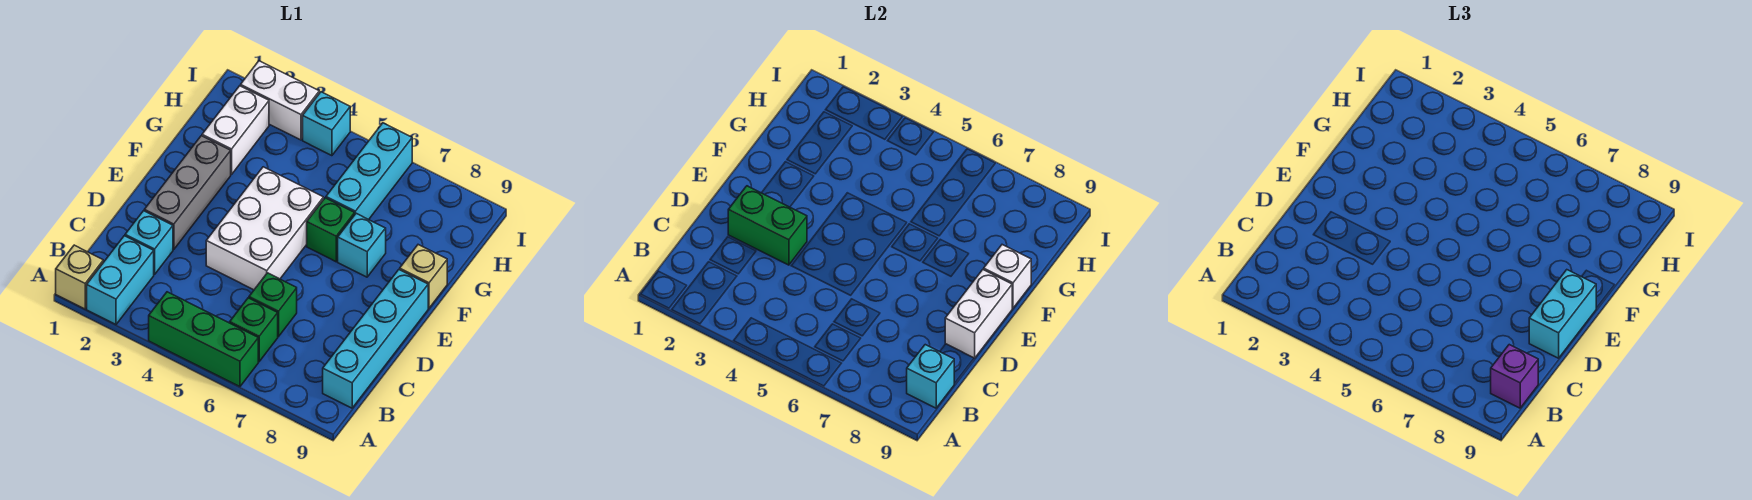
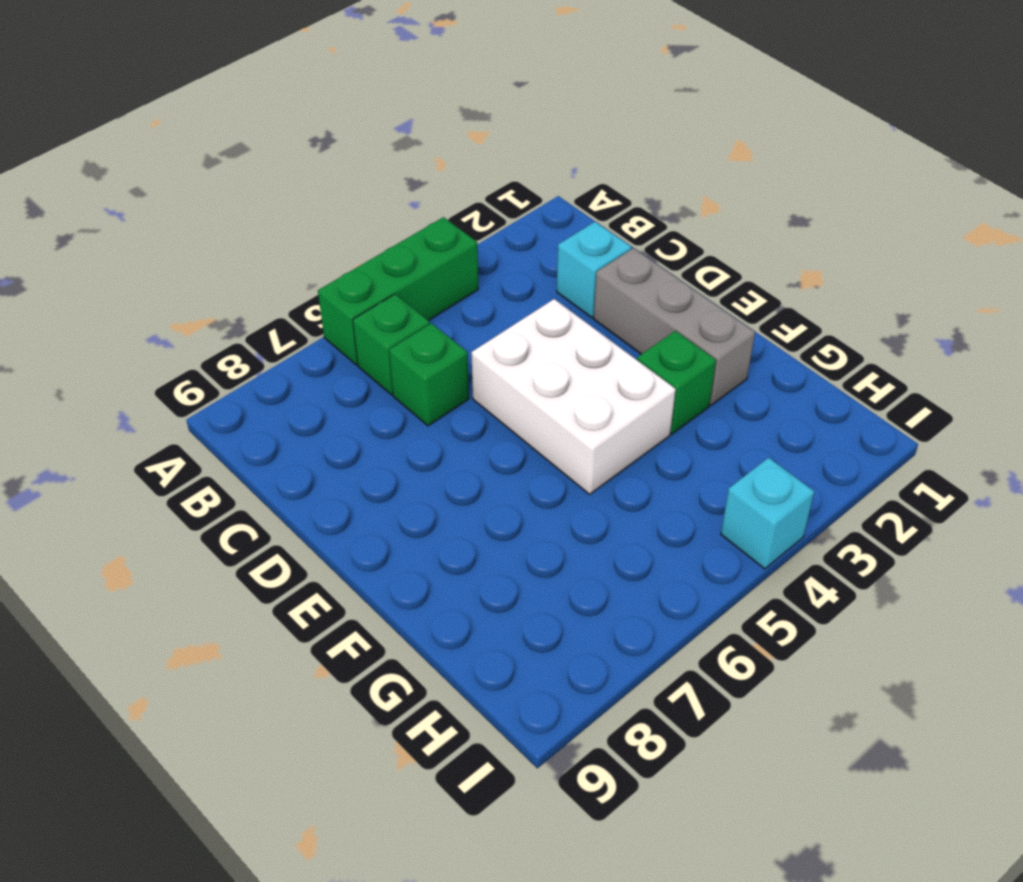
green brick F3 level 1 -> green brick F6 level 1
none -> tan brick A1 level 1
none -> cyan brick A2:B2 level 1
none -> cyan brick B9:E9 level 1

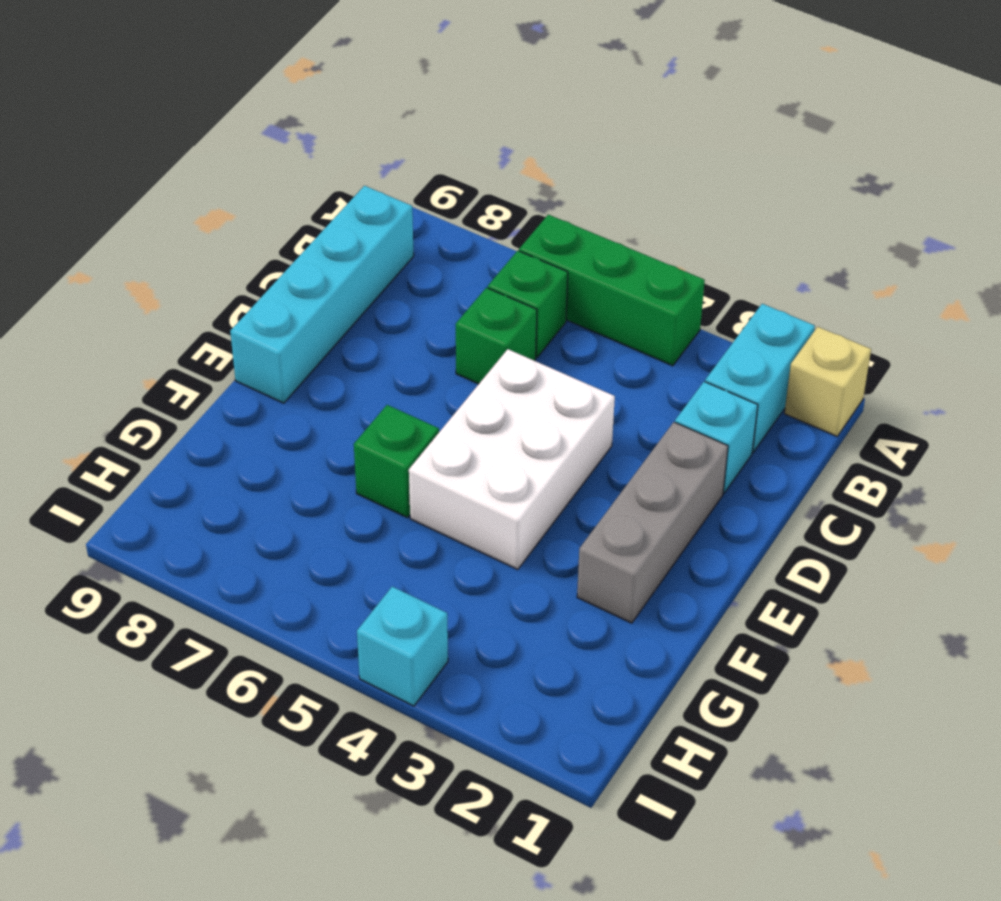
none -> cyan brick F7 level 1
none -> tan brick F9 level 1
none -> white brick G2:H2 level 1

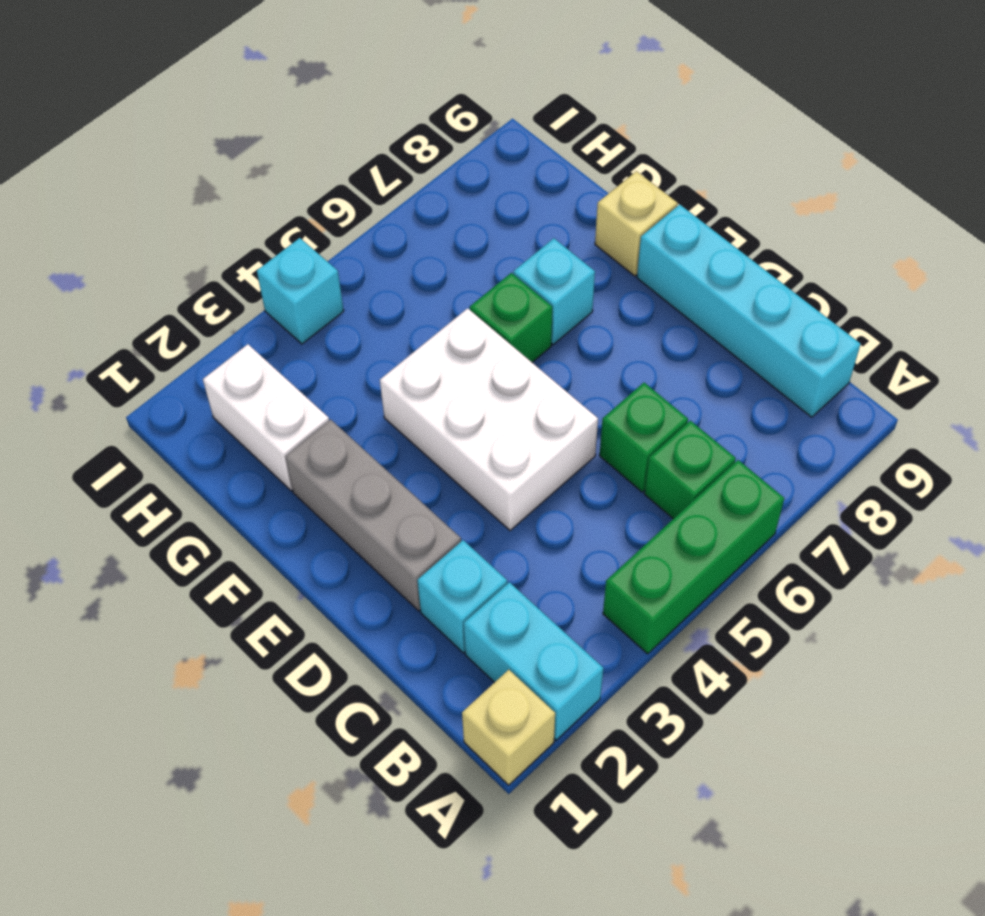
none -> cyan brick G6:I6 level 1
none -> white brick I2:I3 level 1
none -> cyan brick B9 level 2

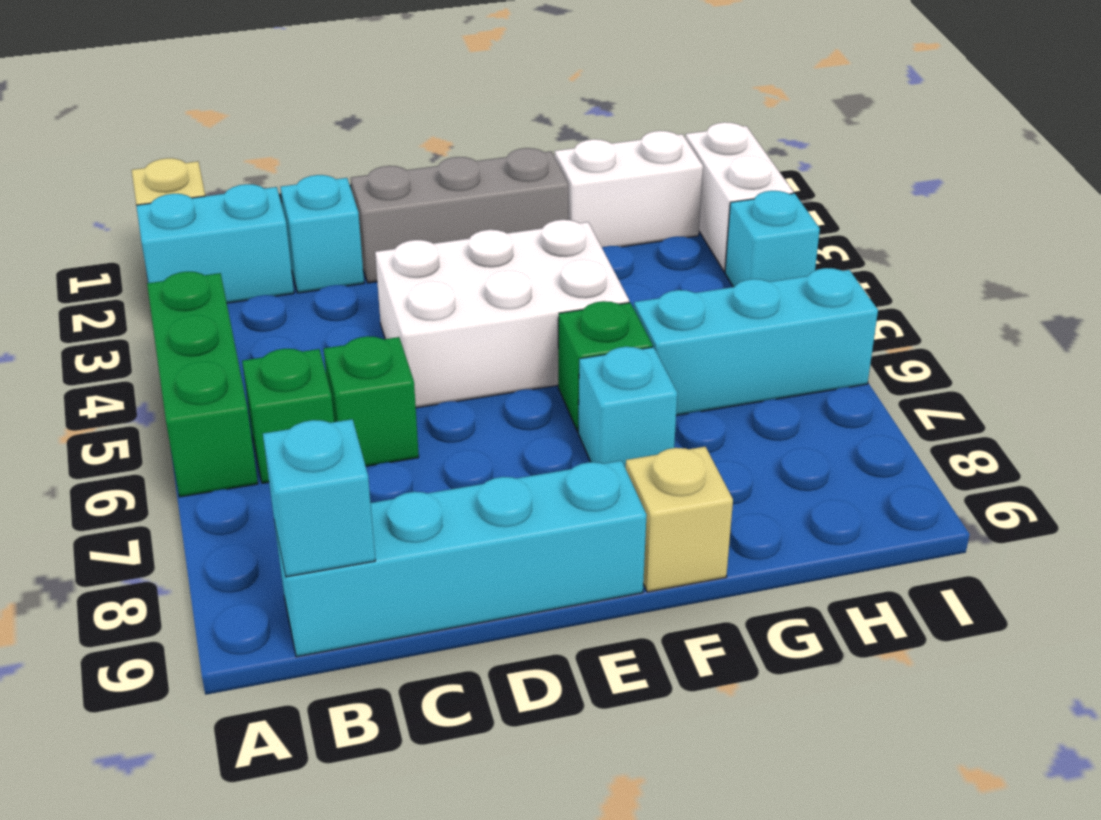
none -> green brick D2:D3 level 2
none -> white brick D9:E9 level 2
none -> white brick F9 level 2

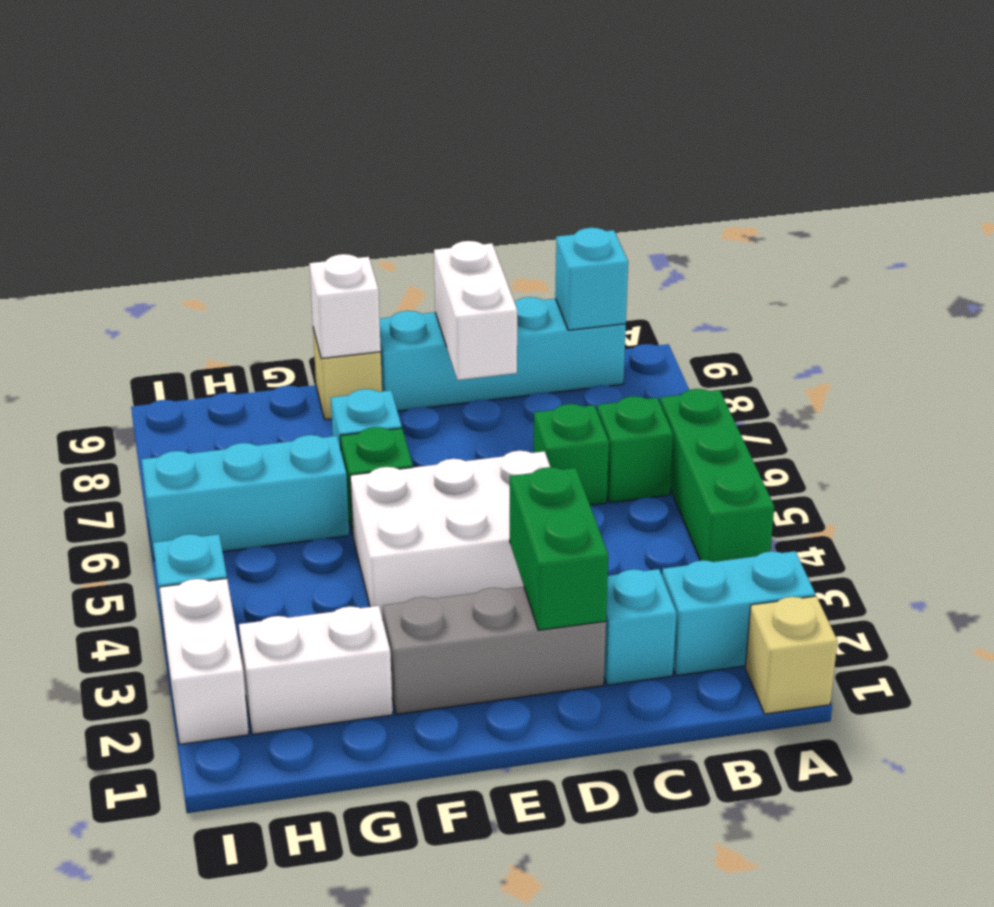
white brick D8:D9 level 2 -> white brick D9:E9 level 2
none -> purple brick B9 level 3
none -> cyan brick D9:E9 level 3

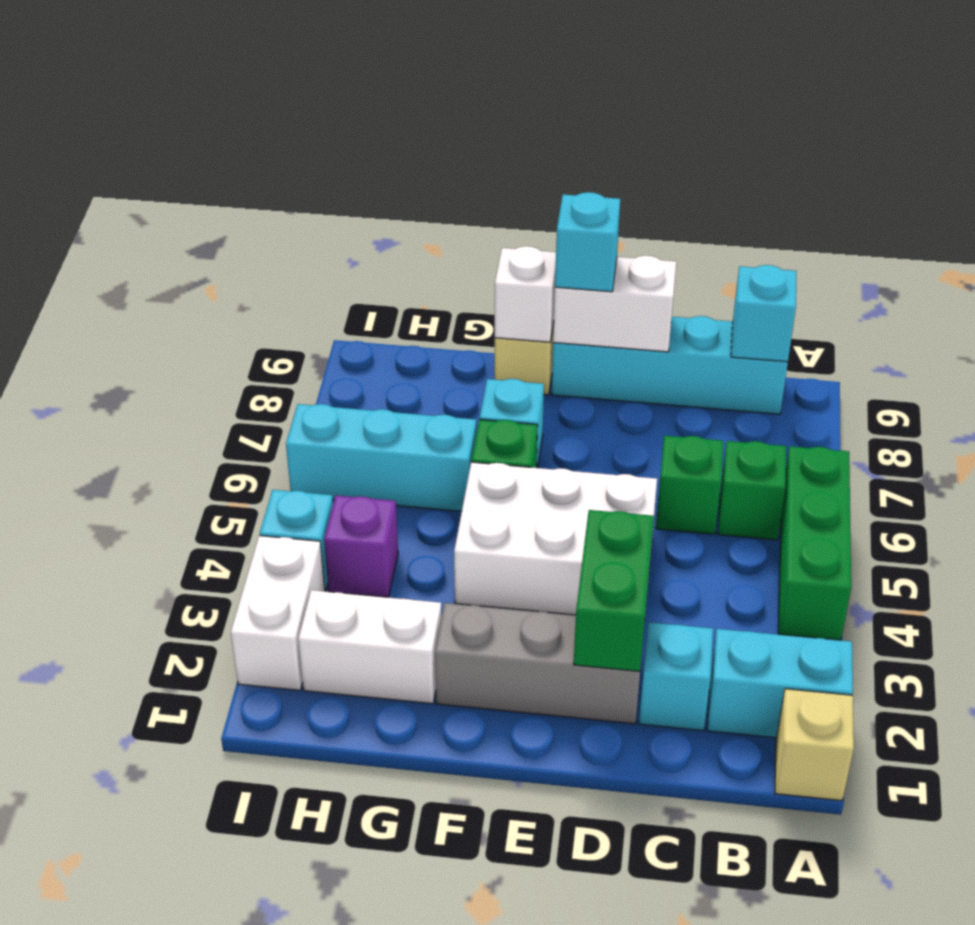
cyan brick E9 level 3 -> cyan brick D9:E9 level 3
purple brick H4 level 1 -> purple brick B9 level 3

